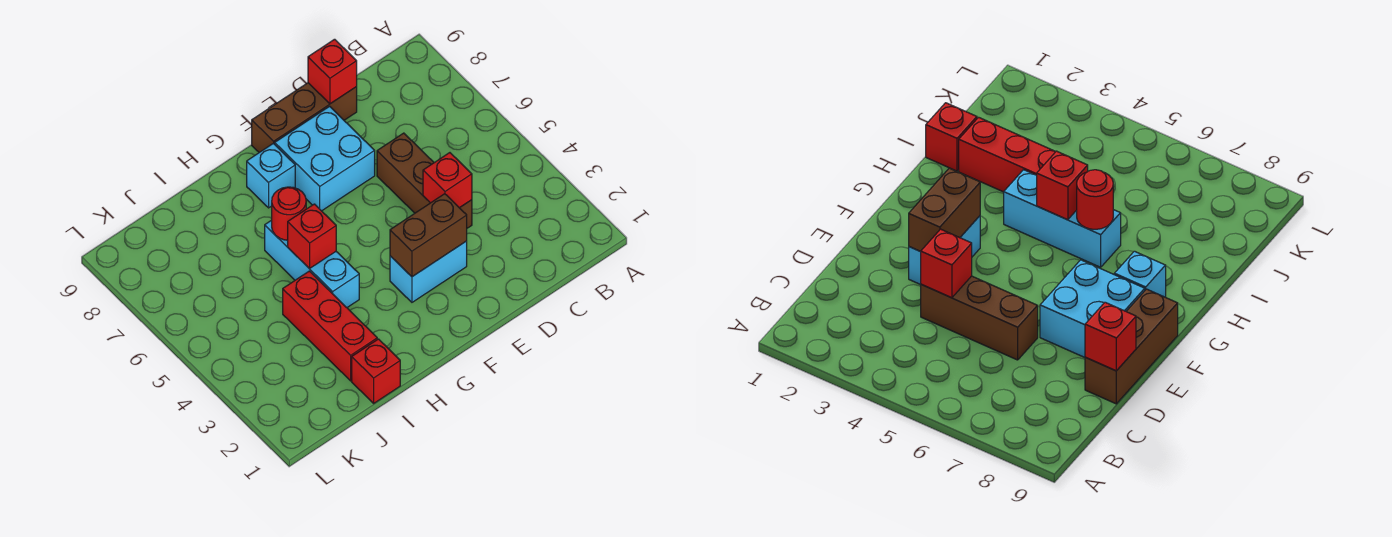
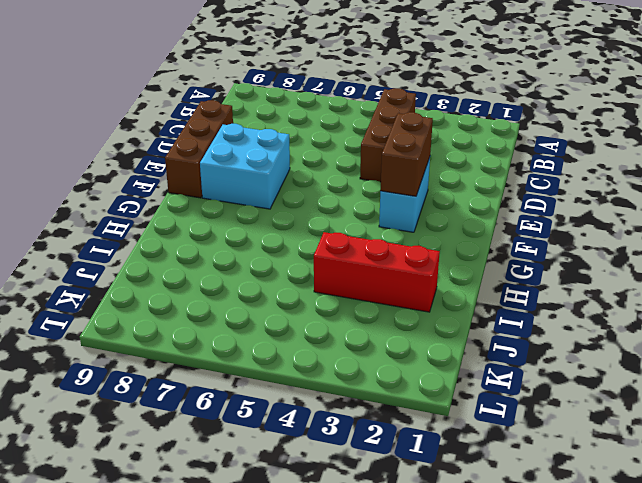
brown brick B4:D4 level 1 -> brown brick D4:D6 level 1
none -> cyan brick G8 level 1
none -> cyan brick H4:H6 level 1
none -> red brick I1 level 1

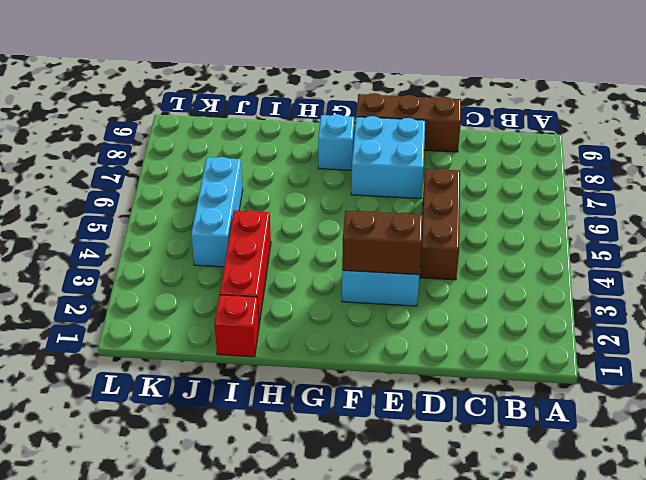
cyan brick J4:J6 level 1 -> cyan brick H4:H6 level 1
none -> red brick D4 level 2
none -> red brick D9 level 2
none -> red brick H5 level 2

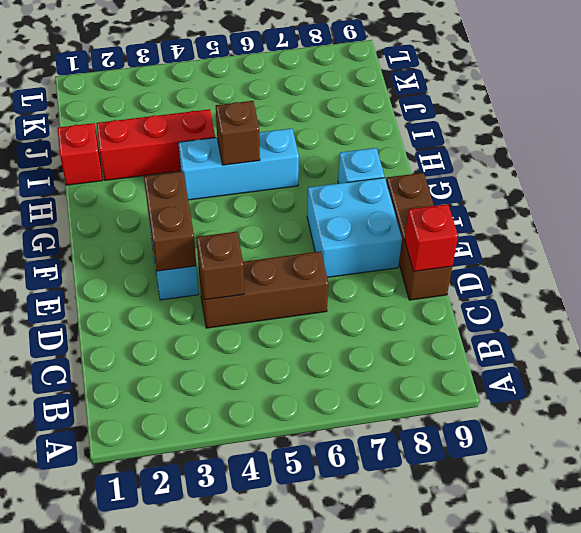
brown brick D4 level 2 -> red brick D4 level 2
brown brick H5 level 2 -> red brick H5 level 2
none -> red round brick H6 level 2

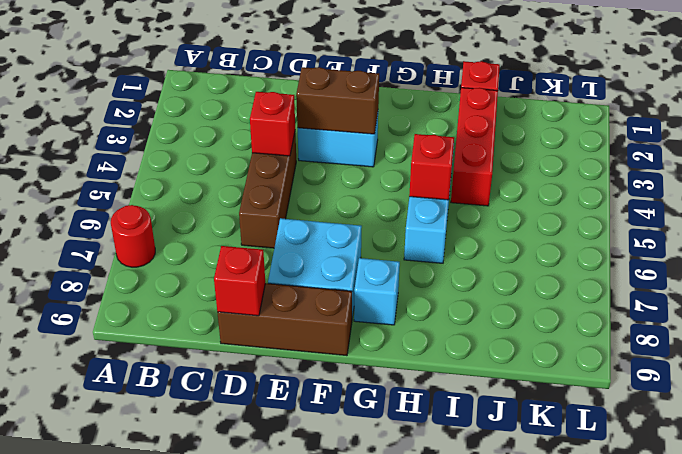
red round brick A7 level 1 -> red round brick H6 level 2

